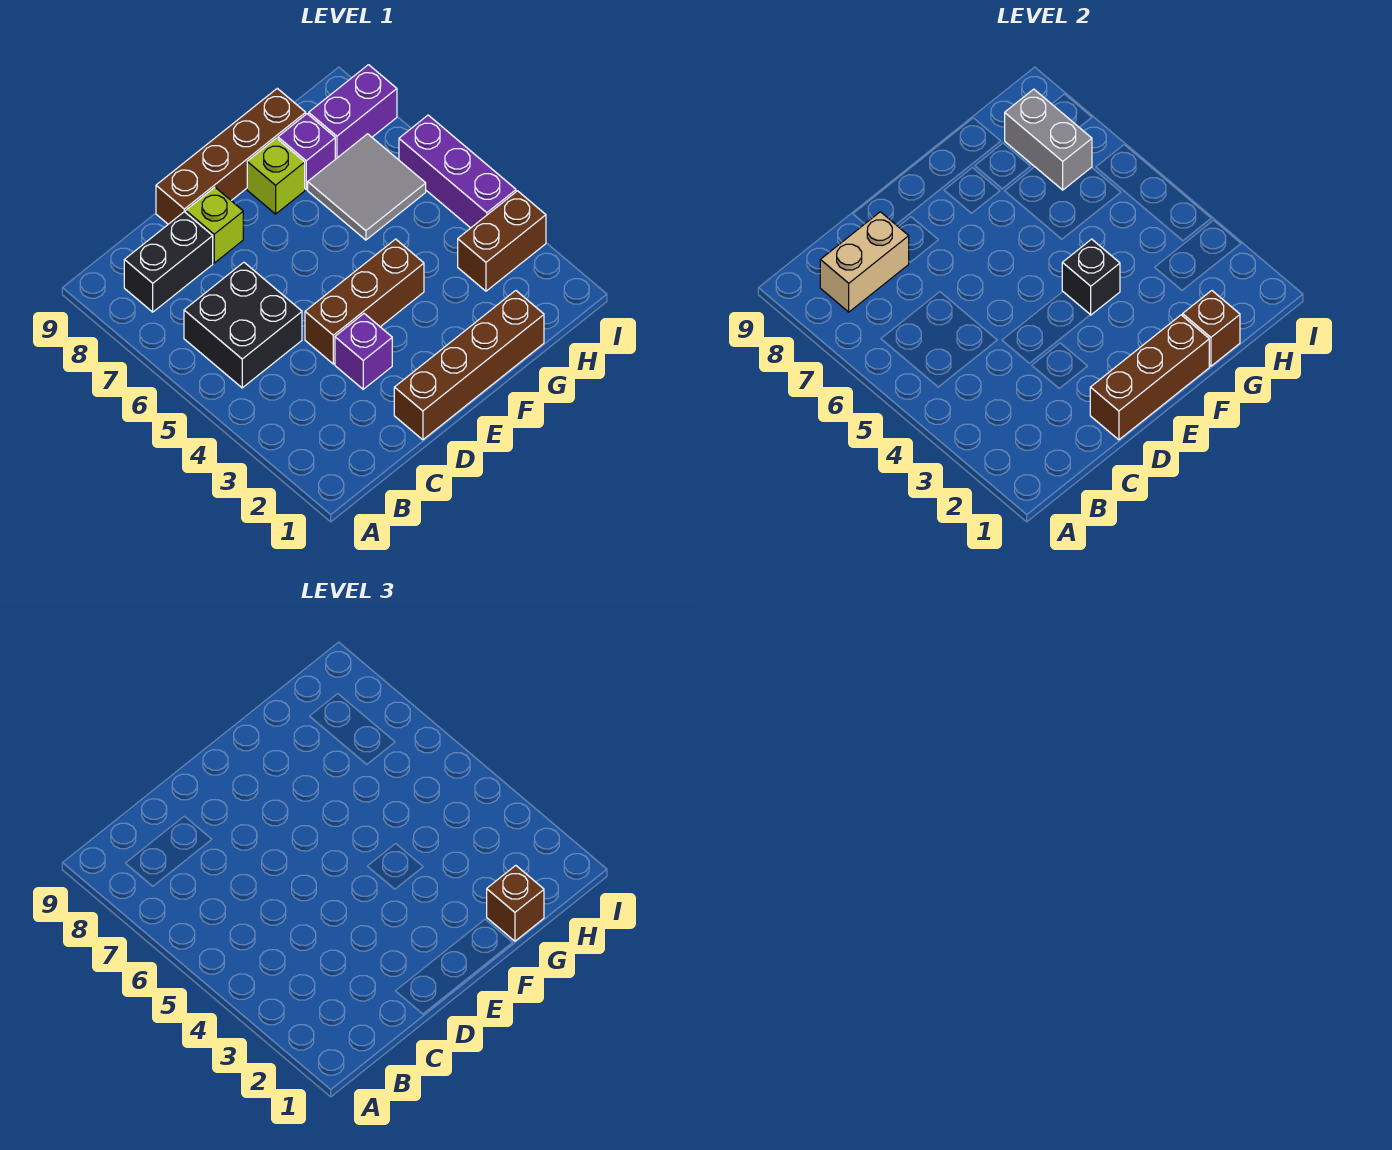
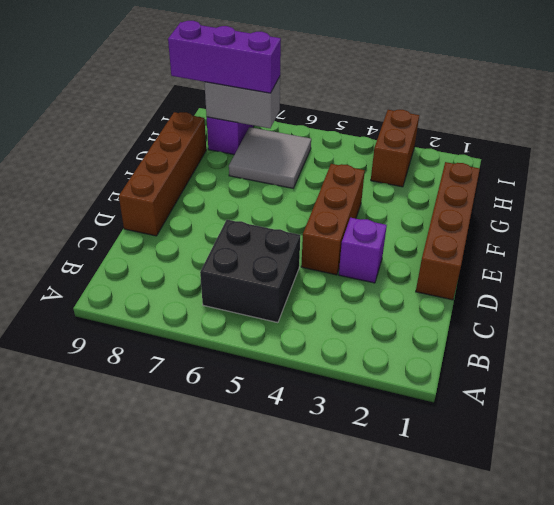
purple brick H7:H9 level 3 -> purple brick I4:I6 level 1
none -> black brick B8:C8 level 1
none -> lime brick D8 level 1
none -> lime brick F8 level 1

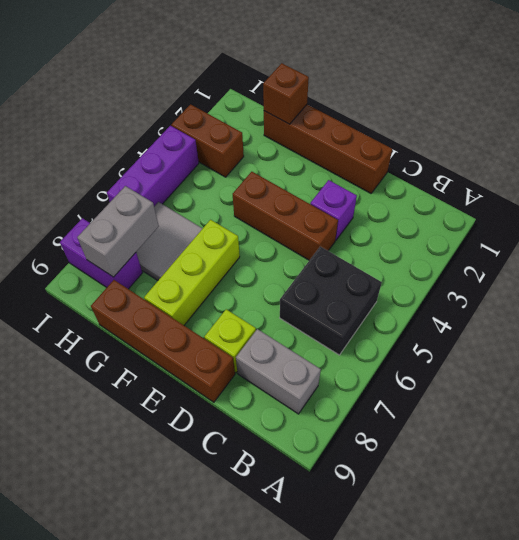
grey brick B8:C8 level 1 -> black brick B8:C8 level 1
lime brick F6:F8 level 1 -> lime brick F8 level 1
none -> purple brick G8 level 1
none -> tan brick B8:C8 level 2
none -> brown brick D1:F1 level 2

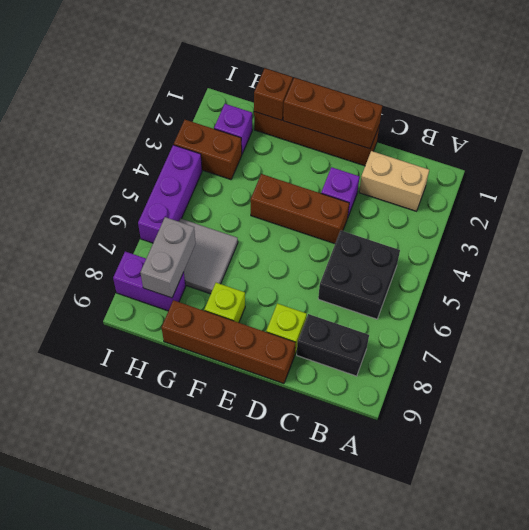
tan brick B2:C2 level 1 -> tan brick B8:C8 level 2
purple brick H2 level 1 -> purple brick G8 level 1
none -> black brick F4 level 2
none -> brown brick G1 level 3

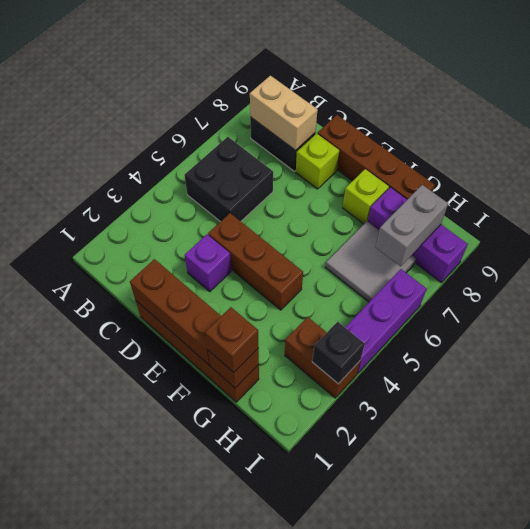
black brick I3 level 2 -> black brick F4 level 2

